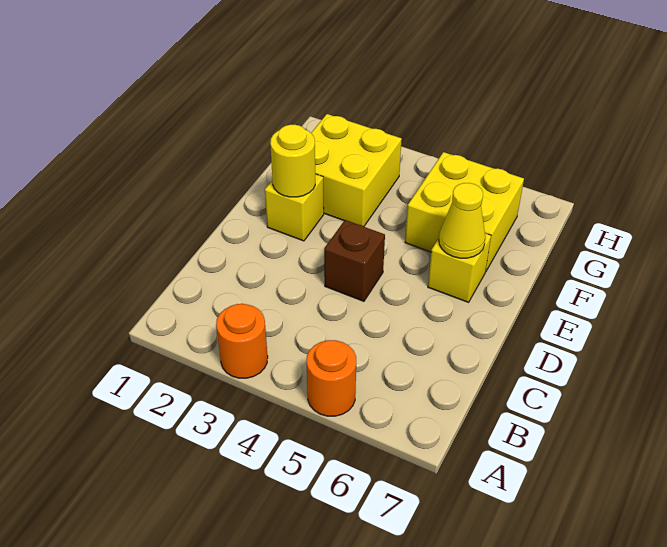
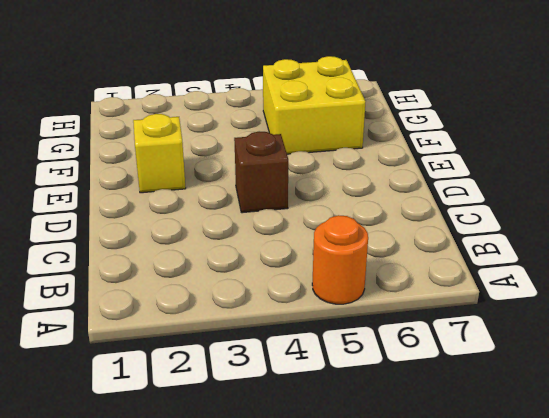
none -> orange round brick A3 level 1
none -> yellow brick E6 level 1

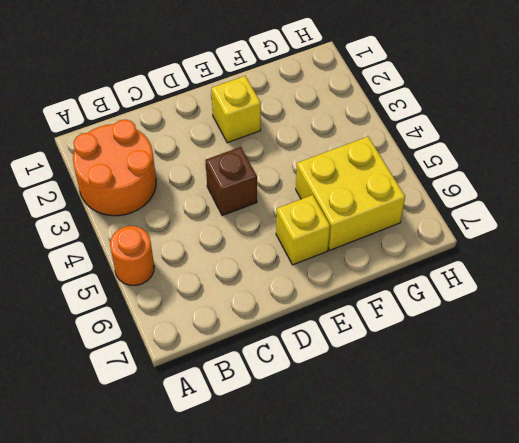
orange round brick A2:B3 level 1 -> orange round brick A3 level 1
none -> yellow brick F2:G3 level 1
none -> yellow round brick E2 level 2

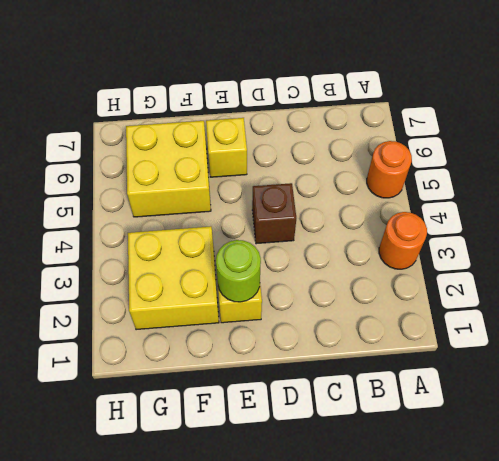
lime round brick E2 level 2 -> yellow round brick E2 level 2
none -> yellow cone E6 level 2

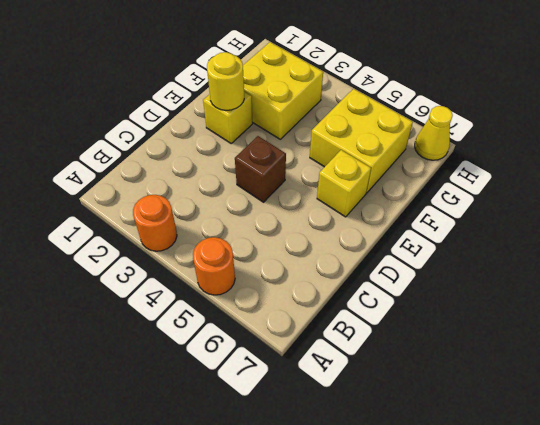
yellow cone H7 level 1 -> yellow cone E6 level 2

